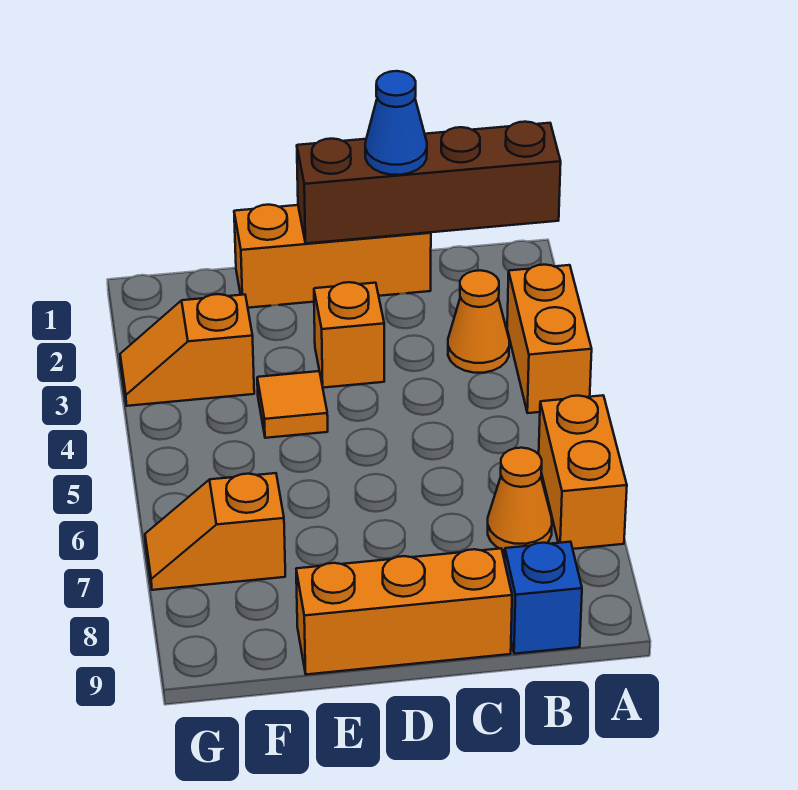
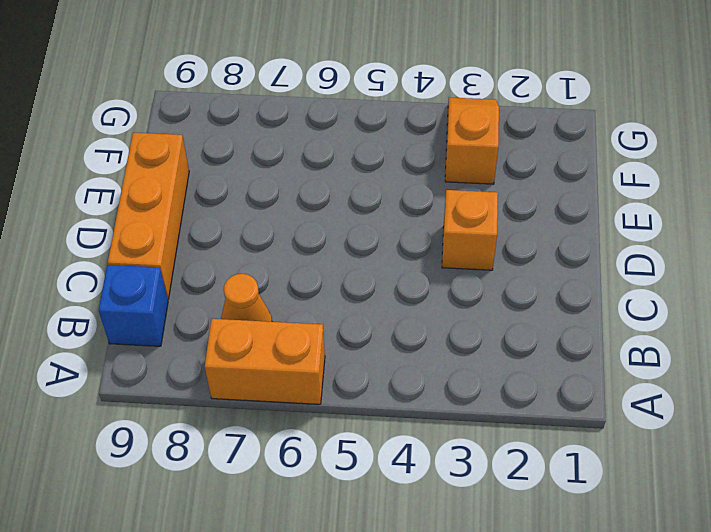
none -> orange brick A3:A4 level 1
none -> orange cone B3 level 1
none -> orange brick C1:E1 level 1

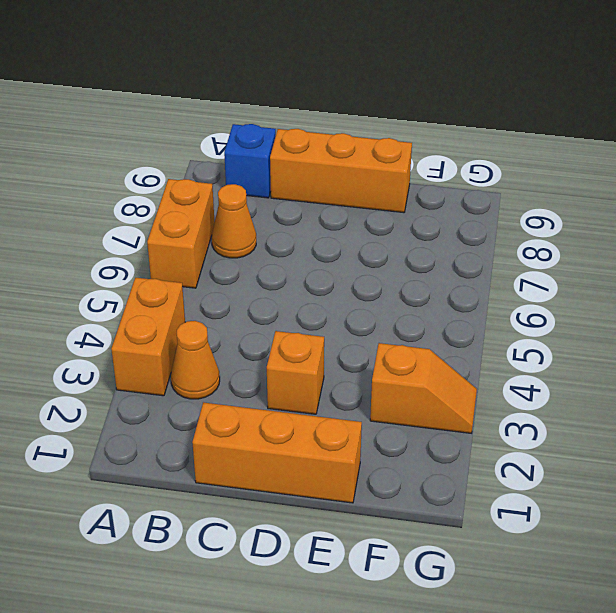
none -> orange tile E4 level 1
none -> orange slope F7:G7 level 1 top F
none -> brown brick A1:D1 level 2

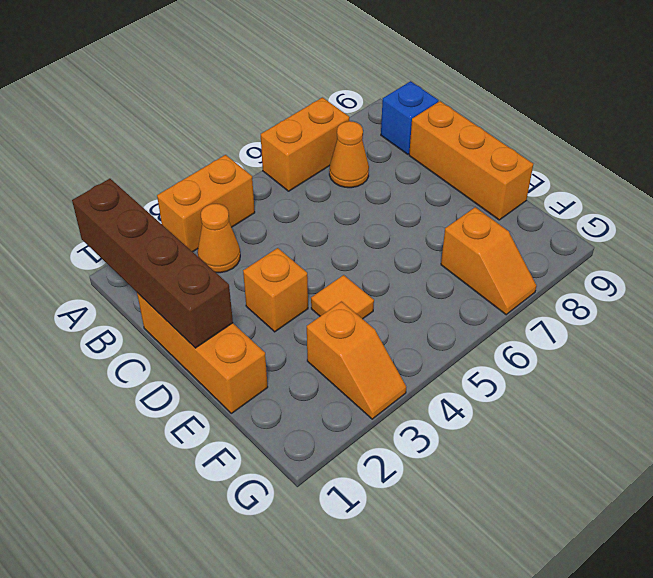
none -> blue cone C1 level 3

